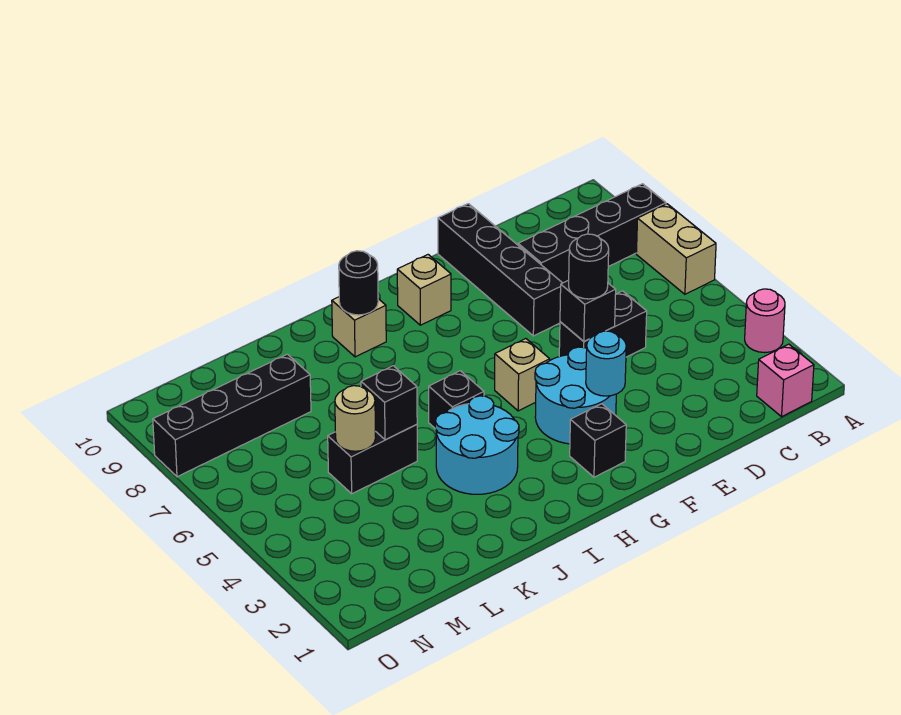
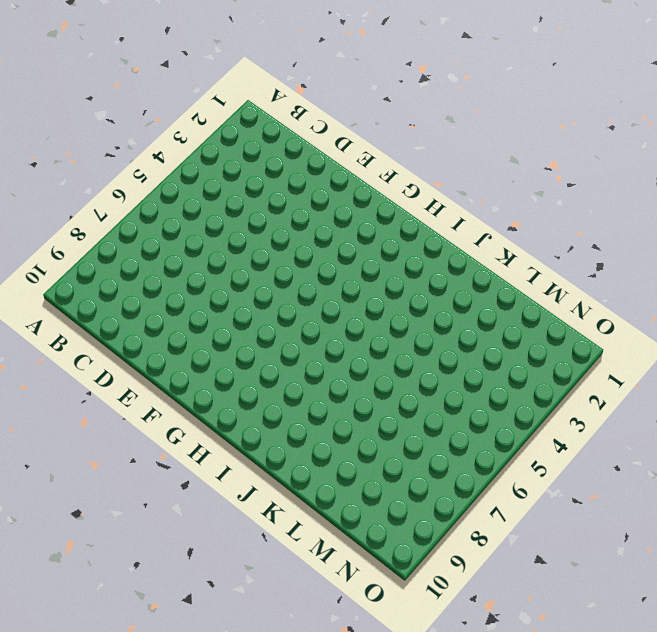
none -> pink round brick A3 level 1
none -> tan brick A6:A7 level 1
none -> black brick A8:D8 level 1

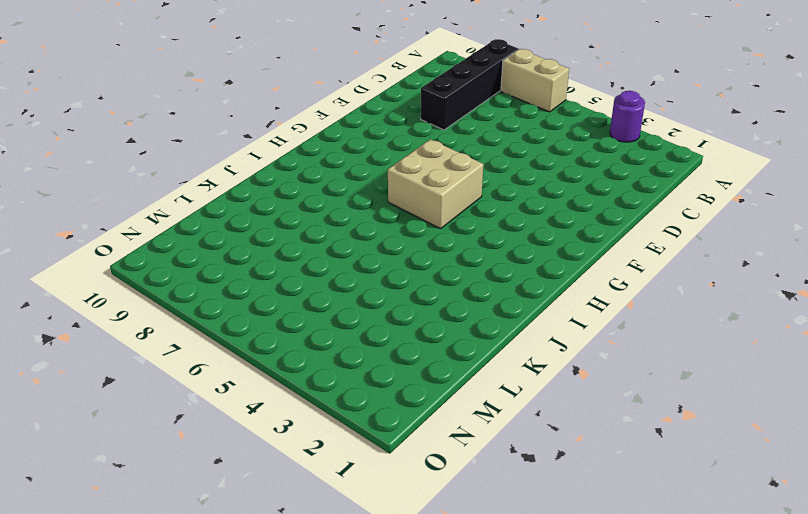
purple round brick A3 level 1 -> pink round brick A3 level 1
tan brick G5:H6 level 1 -> tan brick G5 level 1
none -> pink brick B1 level 1
none -> black brick D5:E5 level 1
none -> black brick E7:E10 level 1

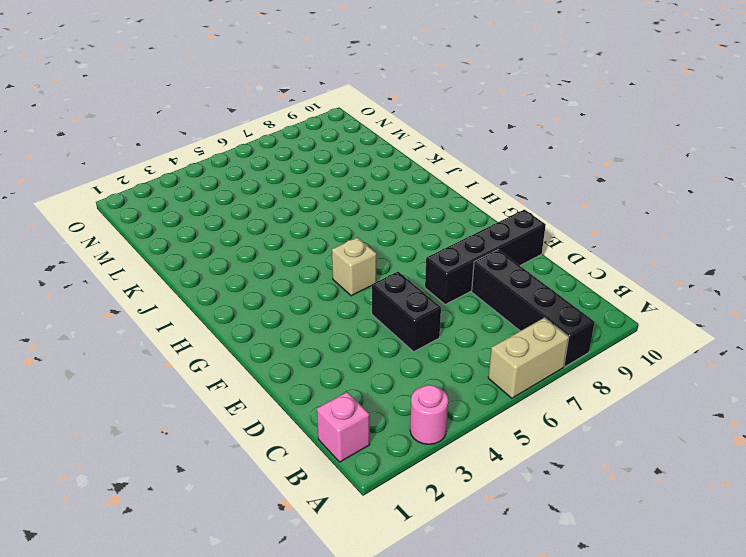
none -> cyan round brick F3:G4 level 1
none -> black brick G2 level 1
none -> tan brick G9 level 1

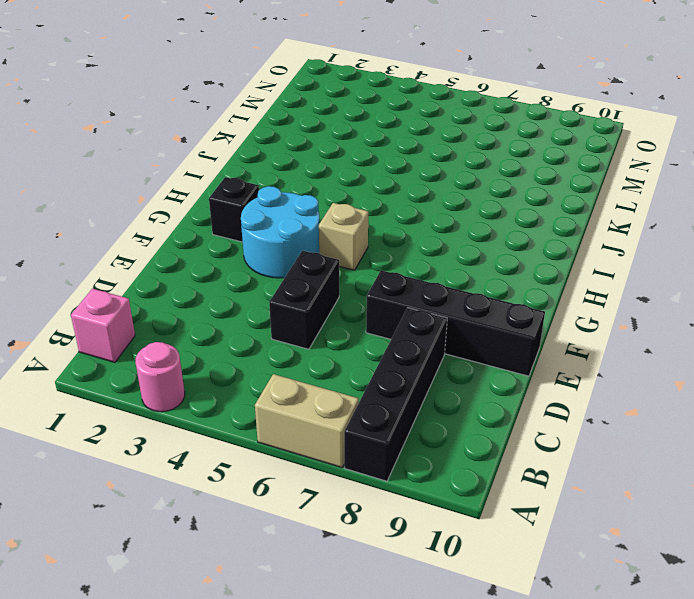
none -> tan brick G9 level 1
none -> cyan round brick I3:J4 level 1
none -> black brick I5 level 1

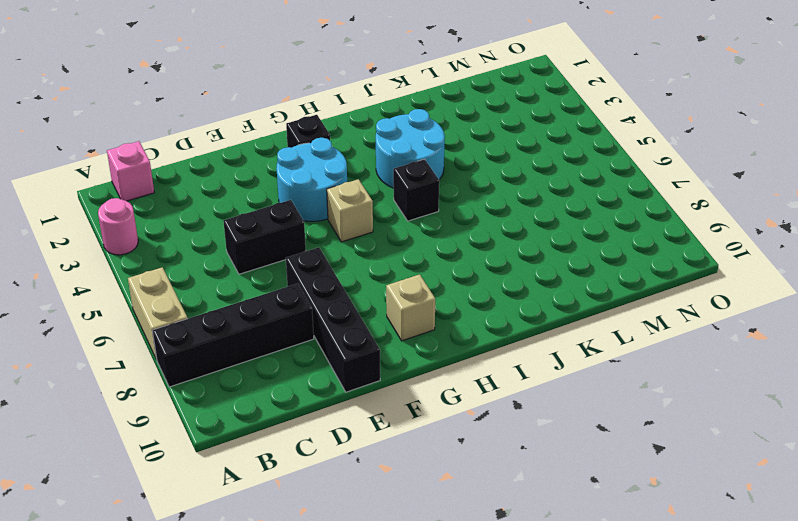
none -> tan brick I9 level 1
none -> black brick K5:L5 level 1
none -> black brick L8:O8 level 1

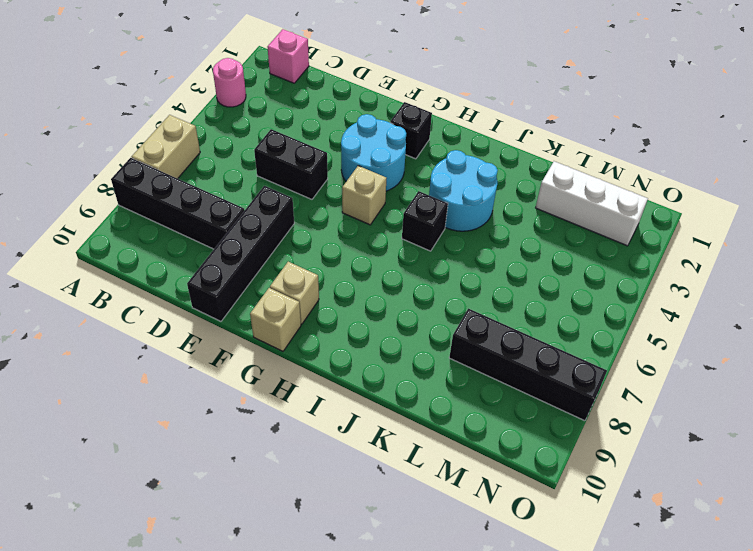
tan brick G10 level 1 -> tan brick I9 level 1
white brick L2:N2 level 1 -> none
none -> black brick K5:L5 level 1
none -> black brick E5 level 2
none -> cyan round brick F3 level 2

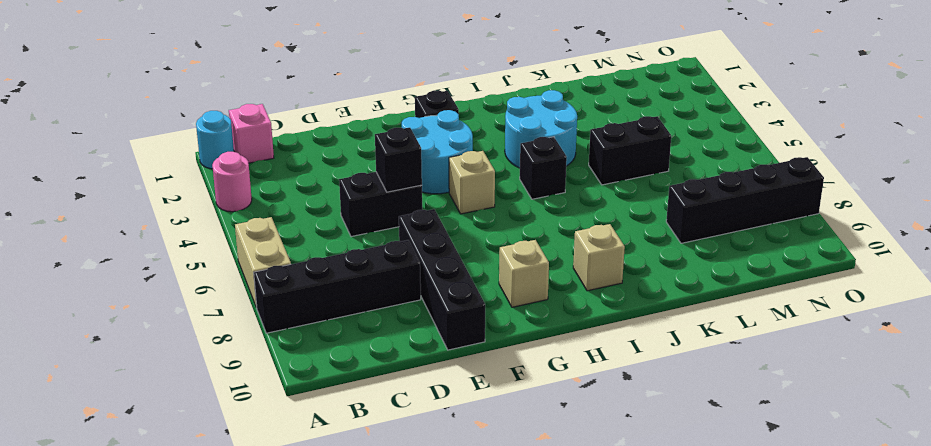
cyan round brick A1 level 1 -> cyan round brick F3 level 2
none -> black round brick I9 level 2
none -> black brick K5 level 2
none -> tan round brick L5 level 2

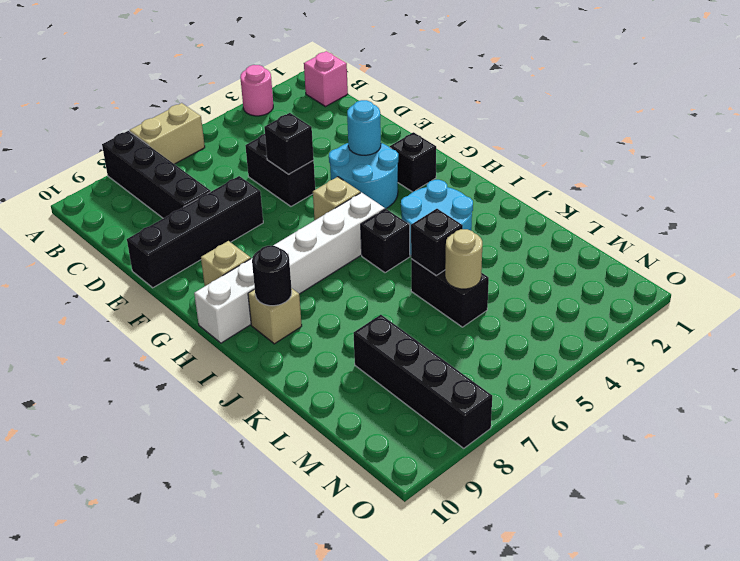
white brick H5:H10 level 1 -> none
none -> black round brick E5 level 3

